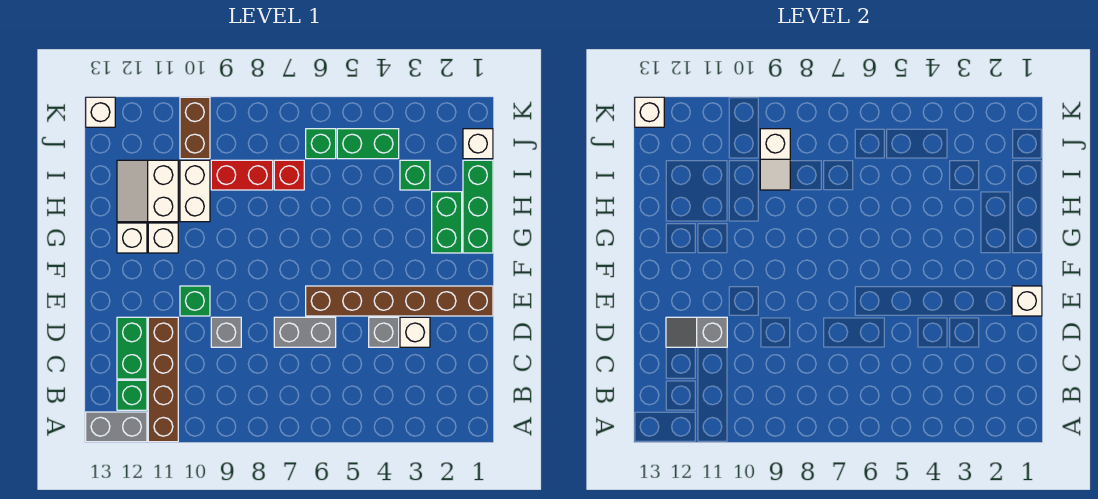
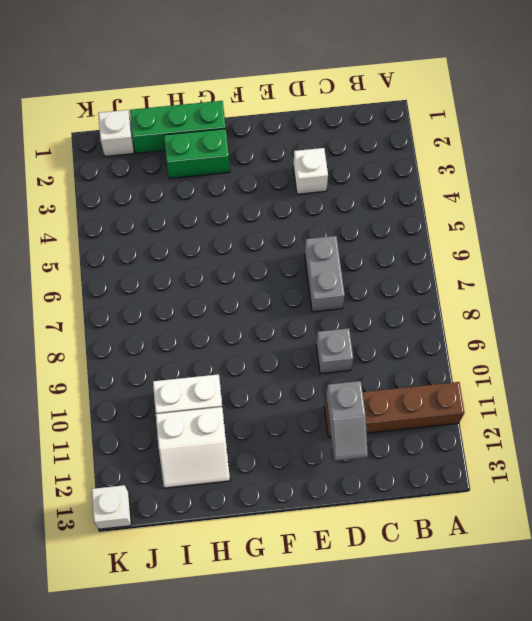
none -> grey brick A12:A13 level 1
none -> green brick B12 level 1
none -> green brick C12:D12 level 1

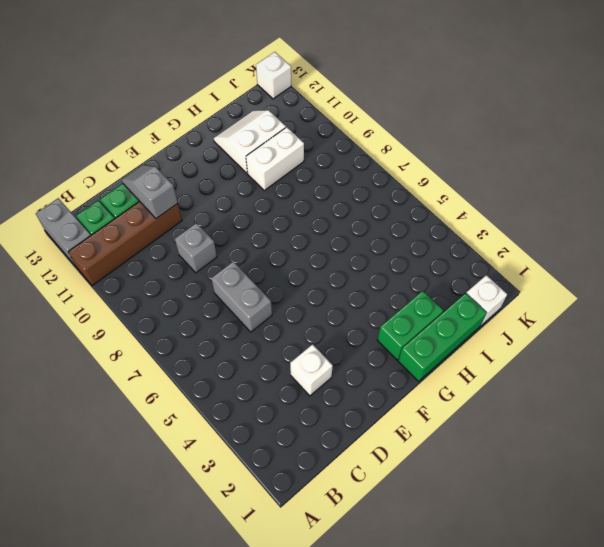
none -> grey brick D4 level 1
none -> brown brick E1:E6 level 1
none -> green brick E10 level 1

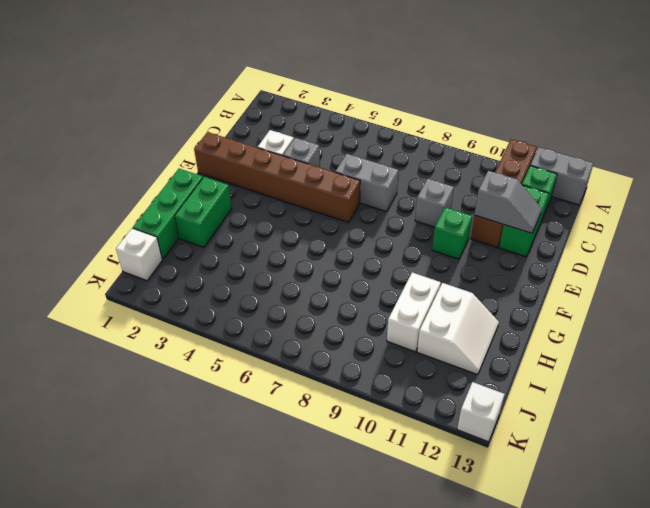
none -> white brick G11 level 1
none -> white brick G12 level 1
none -> green brick I3 level 1

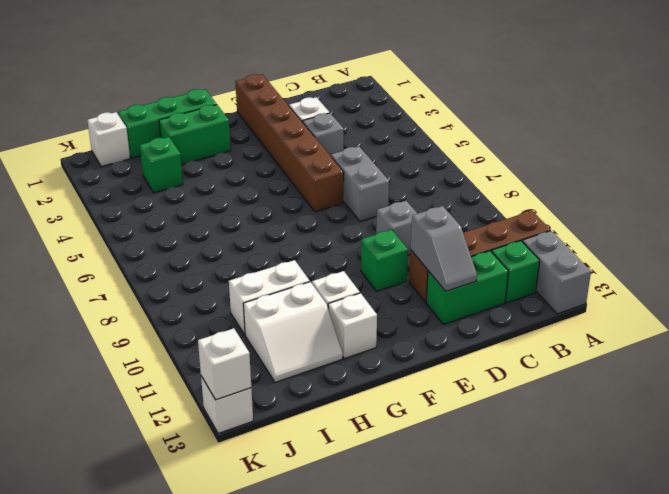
none -> red brick I7 level 1
none -> red brick I8:I9 level 1
none -> green brick J4:J5 level 1

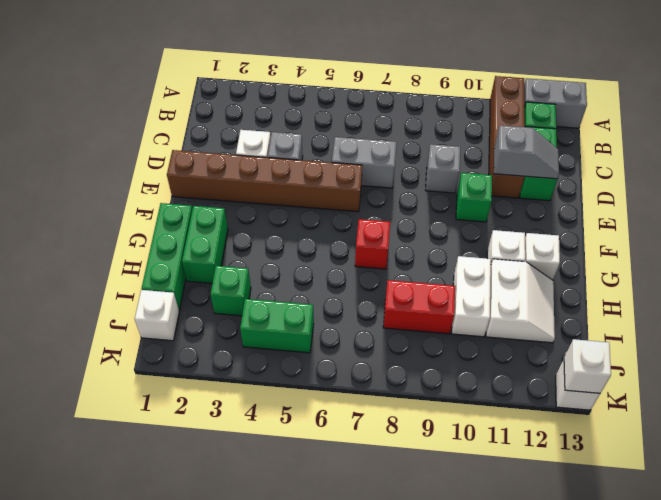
red brick G7 level 1 -> red brick I7 level 1
none -> green brick J6 level 1
none -> brown brick J10:K10 level 1
none -> white brick E1 level 2

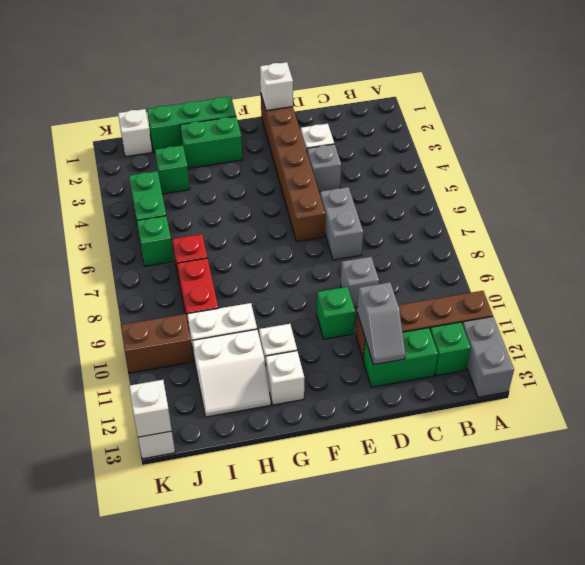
none -> white slope I9:J9 level 2 top J

